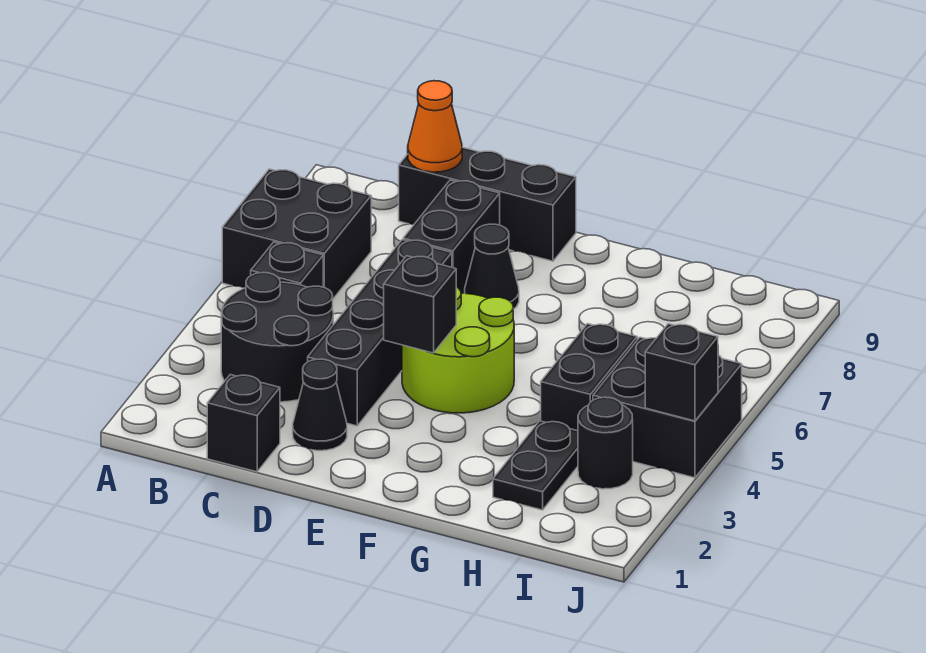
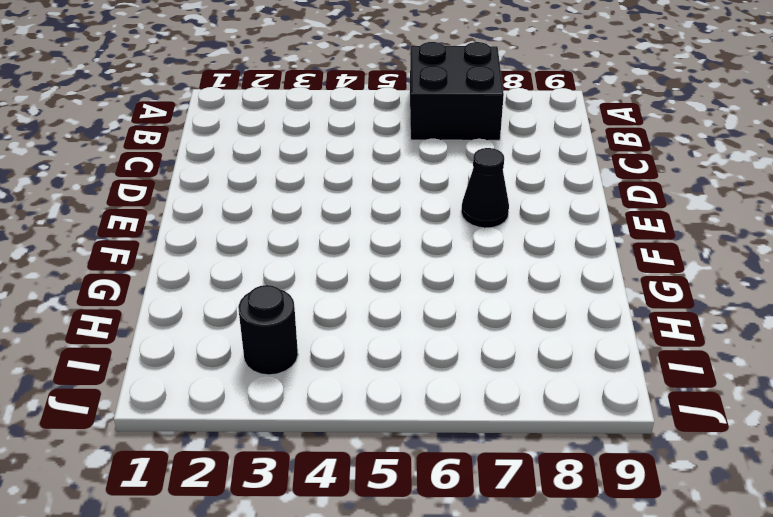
none -> black round brick B3:C4 level 1
none -> black brick B5 level 1
none -> black brick C1 level 1

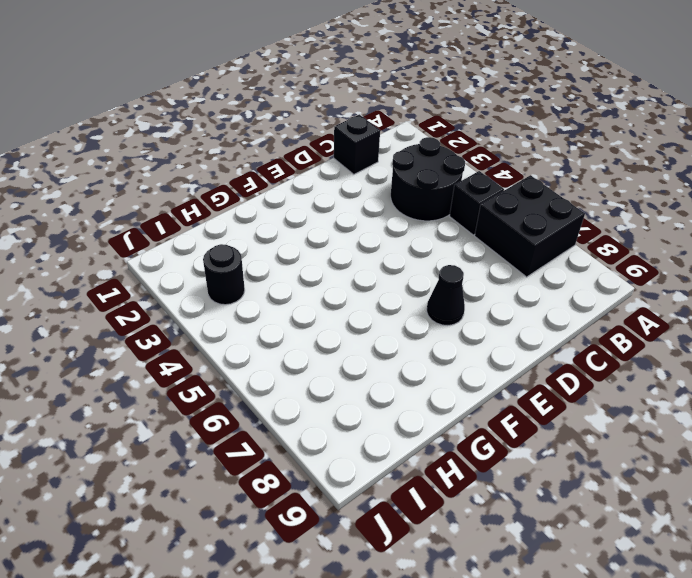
none -> black brick C9:E9 level 1
none -> black cone D2 level 1
none -> black brick D3:D6 level 1

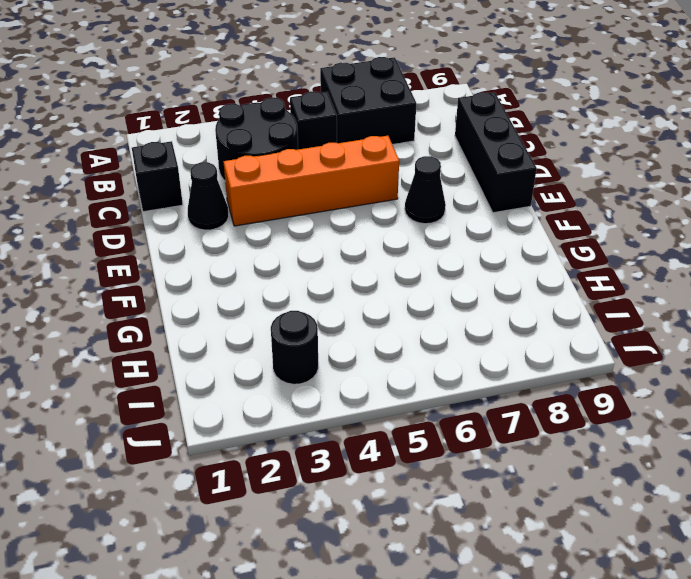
orange brick D3:D6 level 1 -> black brick D3:D6 level 1
none -> black brick D7:D8 level 1
none -> lime round brick E4:F5 level 1
none -> black plate H2:H3 level 1

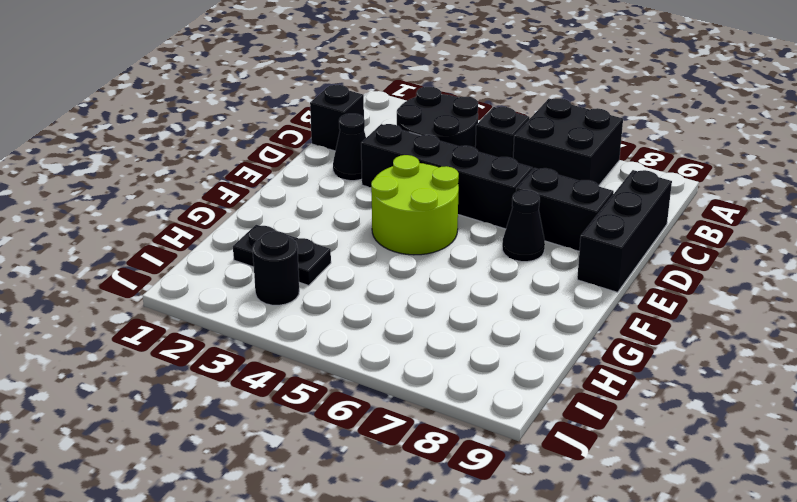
none -> black brick H4:H5 level 1
none -> black brick I4:J5 level 1
none -> orange cone C9 level 2

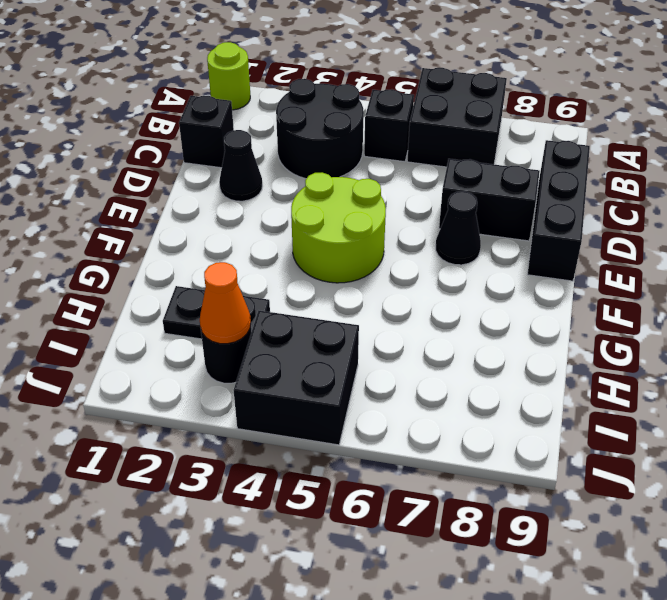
lime round brick A1 level 1 -> none
orange cone I3 level 2 -> orange cone C9 level 2
none -> black brick D3:D6 level 1
none -> black brick H4:H5 level 1
none -> black brick E4 level 2

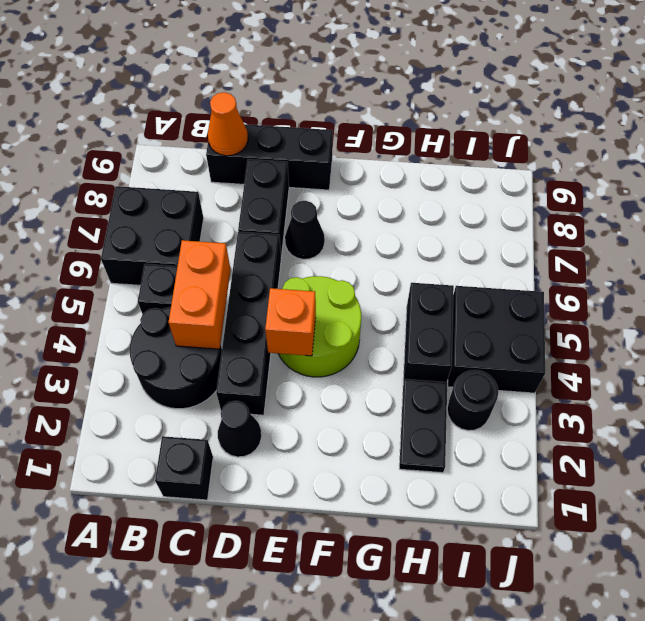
orange brick C4:C5 level 2 -> none
orange brick E4 level 2 -> black brick E4 level 2
none -> black brick J4 level 2

